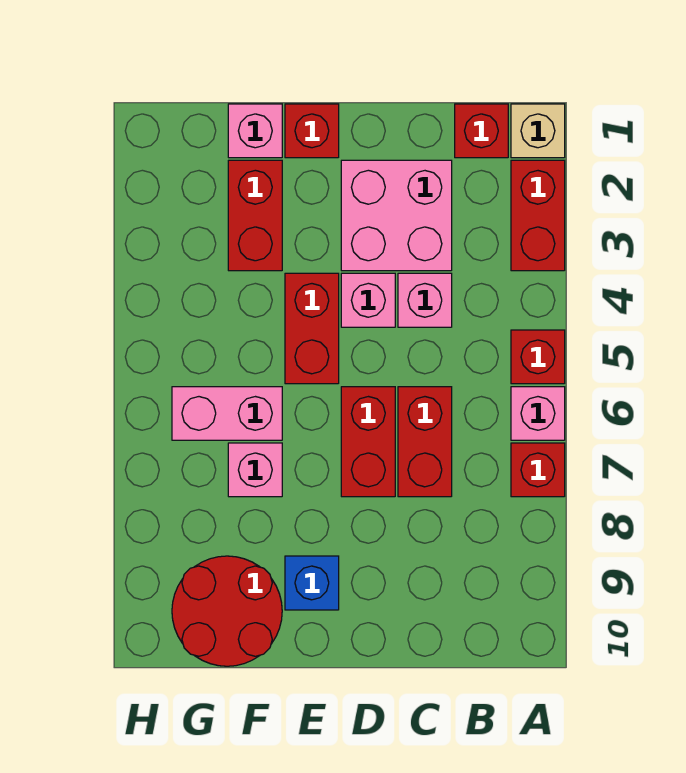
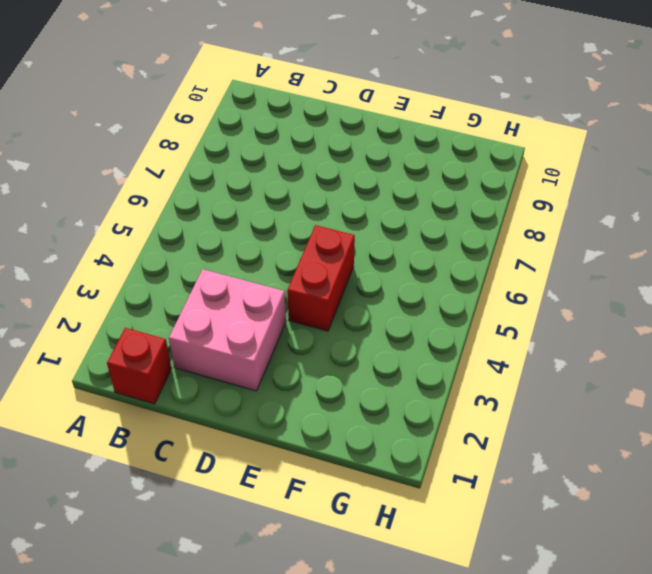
none -> tan brick A1 level 1
none -> red brick A2:A3 level 1
none -> red brick A5 level 1

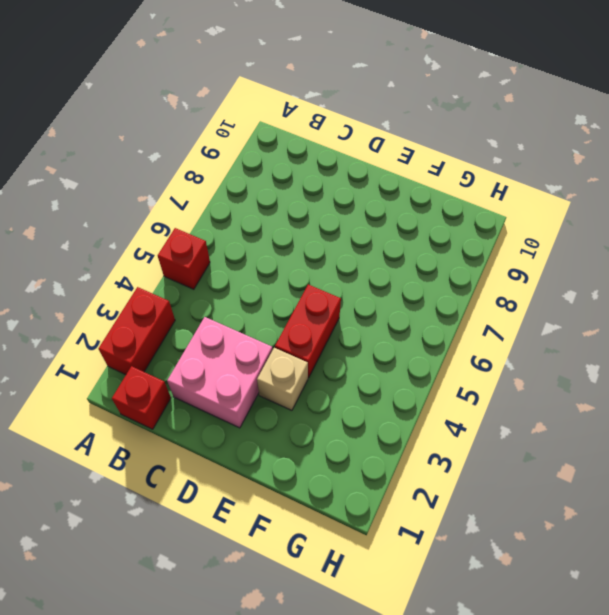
tan brick E3 level 1 -> tan brick A1 level 1
none -> pink brick A6 level 1
none -> red brick A7 level 1
none -> pink brick C4 level 1

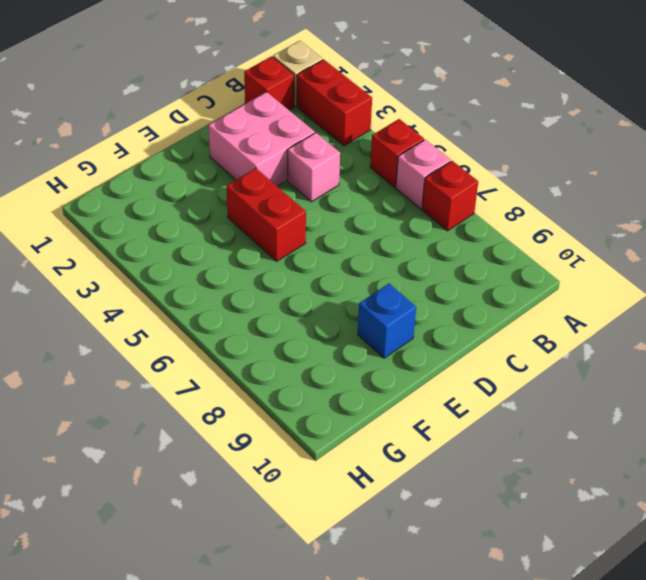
none -> red brick C6:C7 level 1
none -> pink brick D4 level 1
none -> red brick D6:D7 level 1

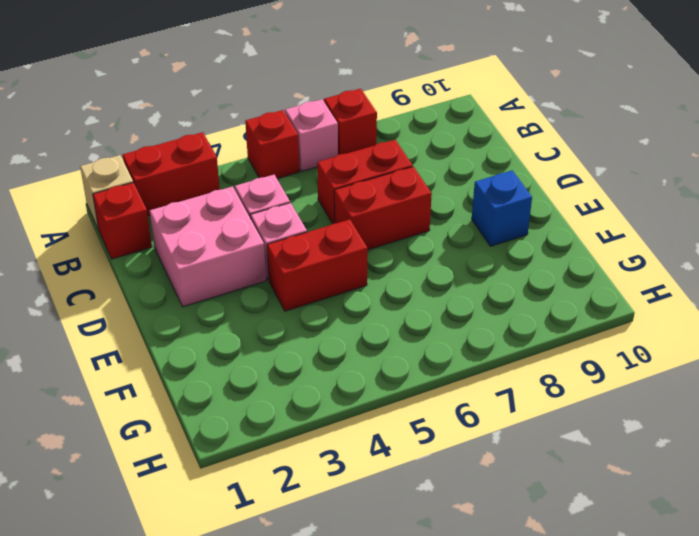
none -> red brick E1 level 1
none -> pink brick F1 level 1
none -> red brick F2:F3 level 1

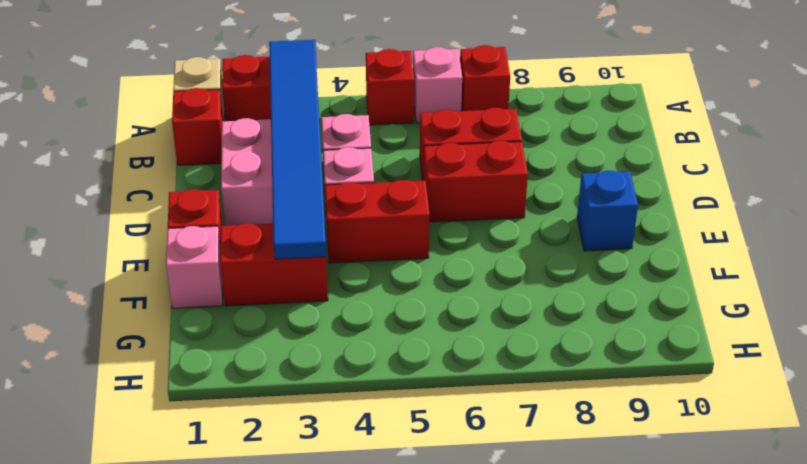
blue tile A3:F3 level 2 -> none
none -> pink brick F6:G6 level 1
none -> pink brick F7 level 1
none -> red round brick F9:G10 level 1

